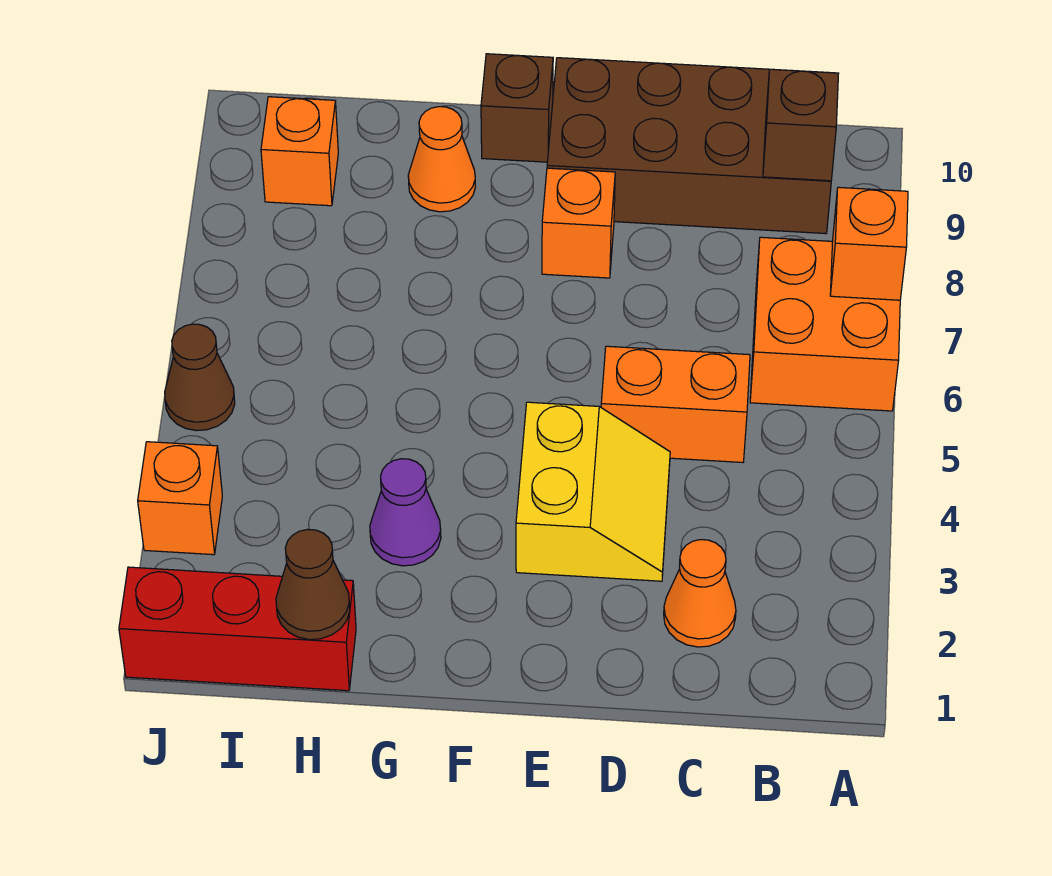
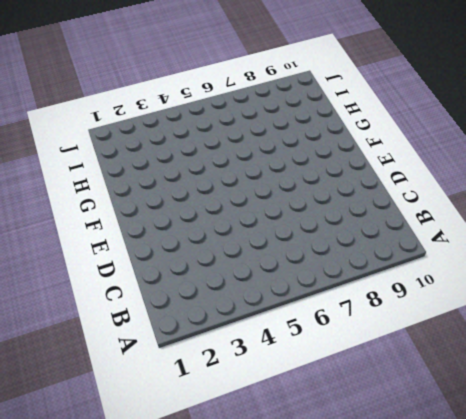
none -> orange brick A6:B7 level 1
none -> brown brick B9:E10 level 1
none -> orange cone C2 level 1

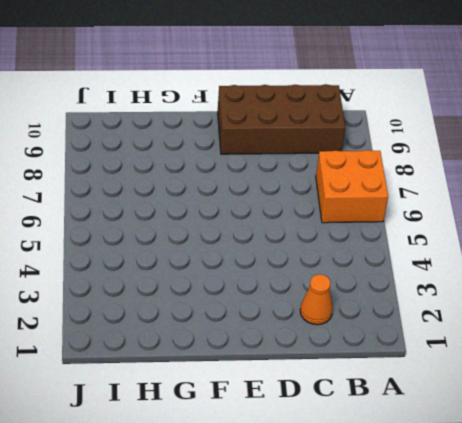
none -> orange brick C5:D5 level 1
none -> yellow slope D3:E4 level 1 top E
none -> orange brick E8 level 1

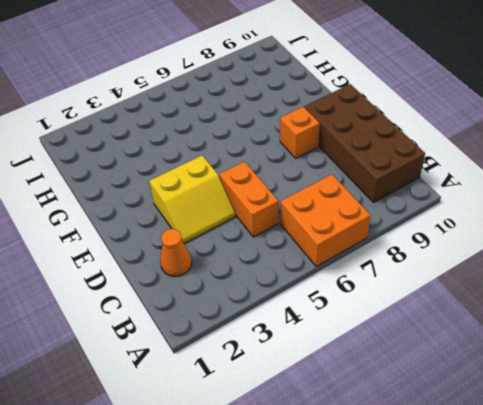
none -> brown brick F10 level 1
none -> purple cone G3 level 1
none -> orange cone G9 level 1

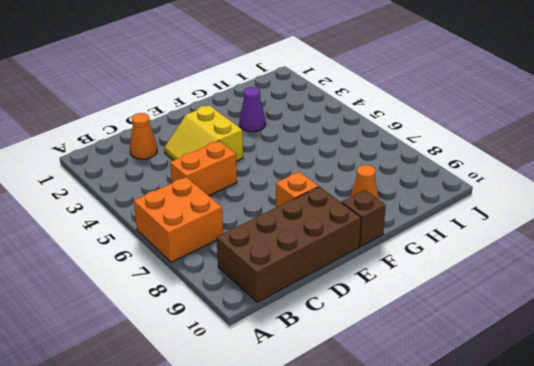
none -> red brick H1:J1 level 1
none -> orange brick I9 level 1
none -> orange brick J3 level 1

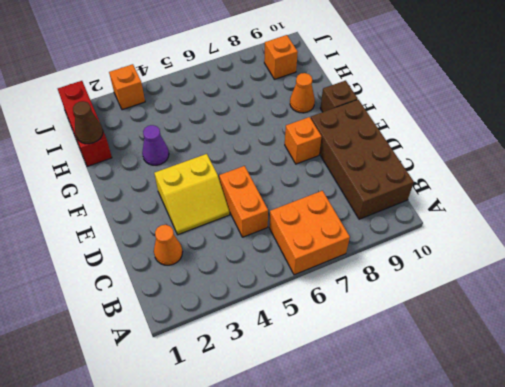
none -> brown cone J5 level 1
none -> orange brick A7 level 2
none -> brown brick B9 level 2

